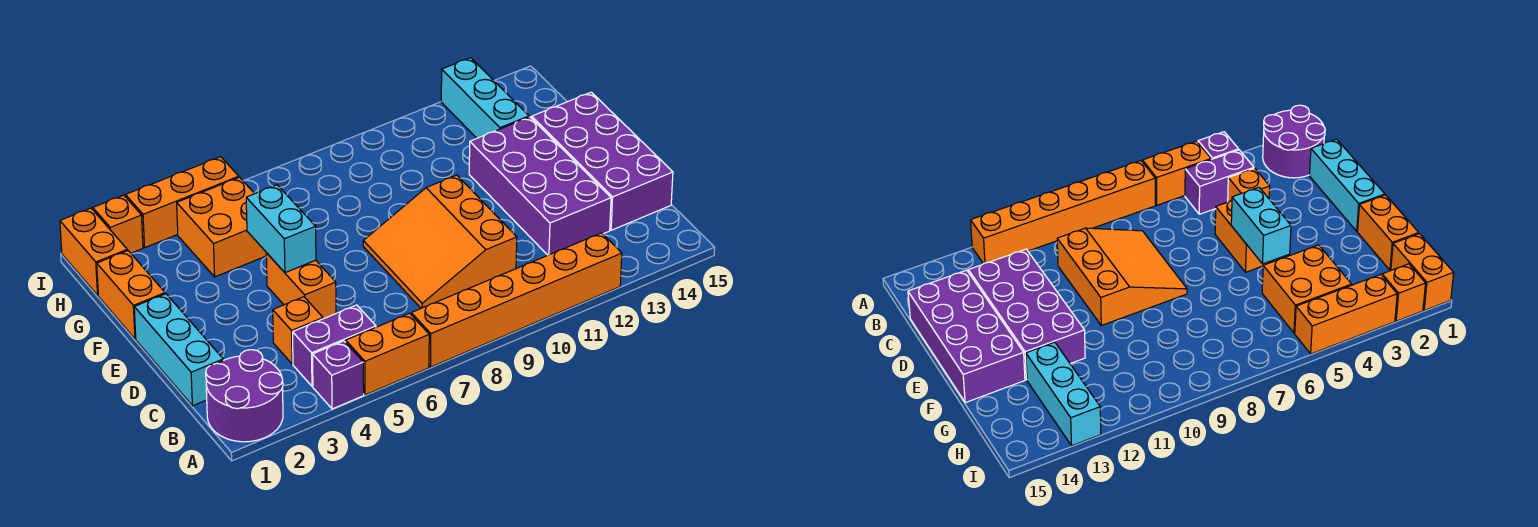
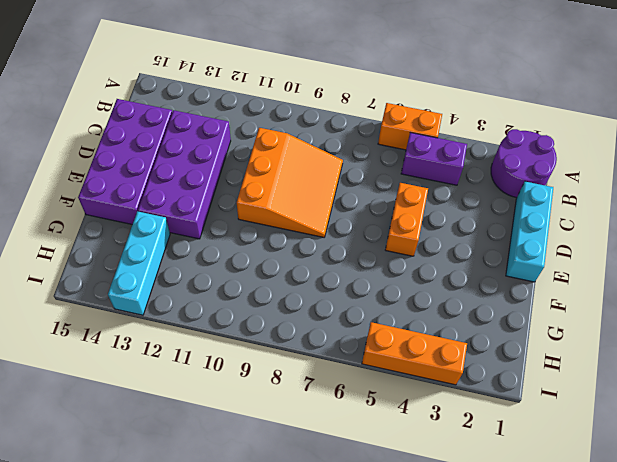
none -> purple brick A4 level 1
none -> orange brick A7:A12 level 1
none -> orange brick C4 level 1

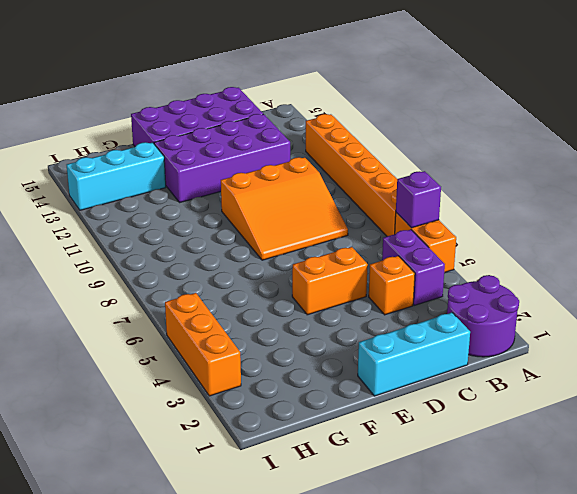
purple brick A6 level 2 -> purple brick A4 level 1
none -> orange brick F1:G1 level 1
none -> orange brick G4:H5 level 1
none -> orange brick H1:I1 level 1

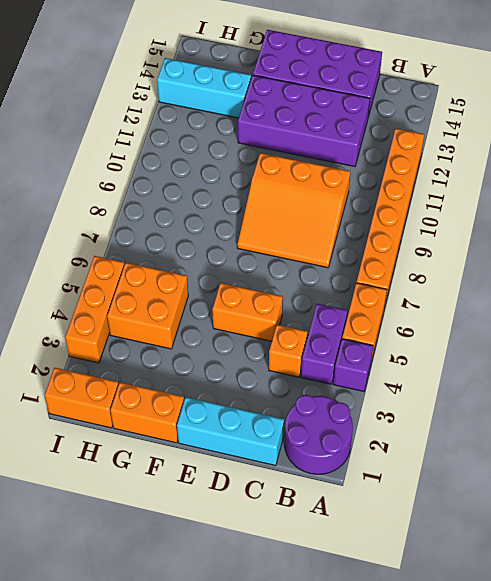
none -> orange brick I2 level 1
none -> cyan brick E5:F5 level 2

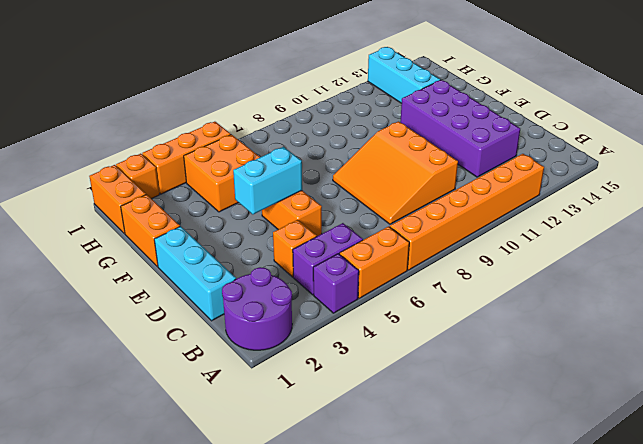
cyan brick E4:E5 level 2 -> cyan brick E5:F5 level 2
none -> purple brick C14:F15 level 1

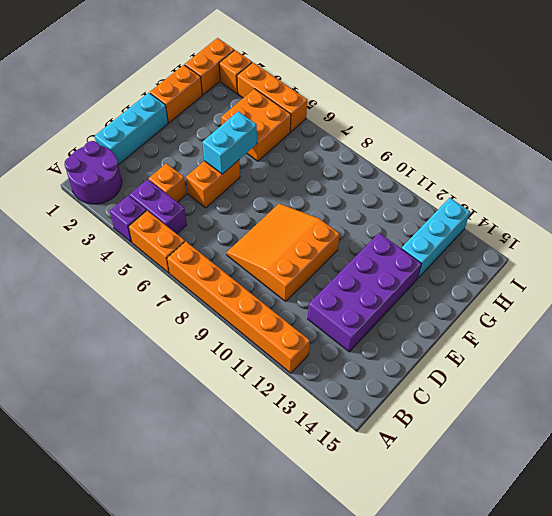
none -> purple brick C14:F15 level 1

